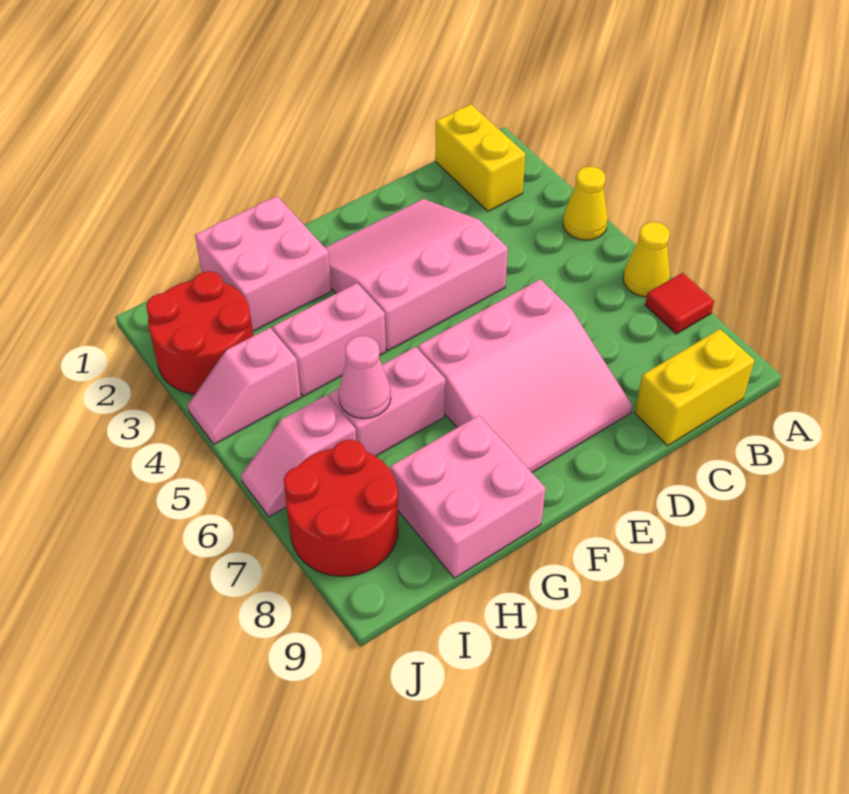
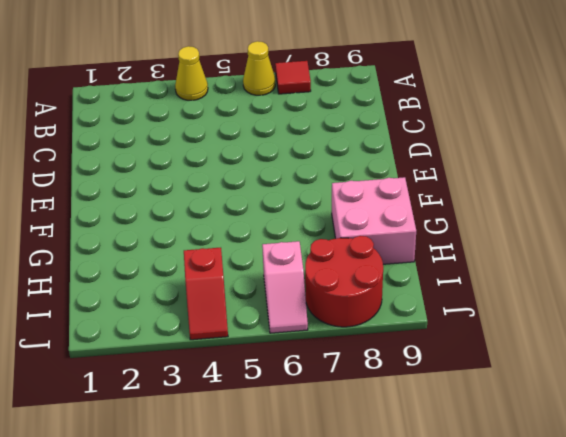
red slope I4:J4 level 1 top I -> pink slope I4:J4 level 1 top I
none -> yellow brick B1:B2 level 1
none -> yellow brick B9:C9 level 1
none -> pink slope D2:F4 level 1 top 4

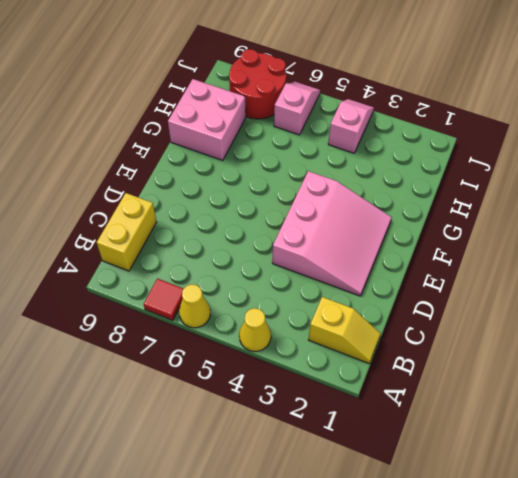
yellow slope B1:B2 level 1 top 2 -> yellow brick B1:B2 level 1
none -> pink slope D6:F8 level 1 top 6
none -> pink brick G1:H2 level 1
none -> pink brick G4:H4 level 1

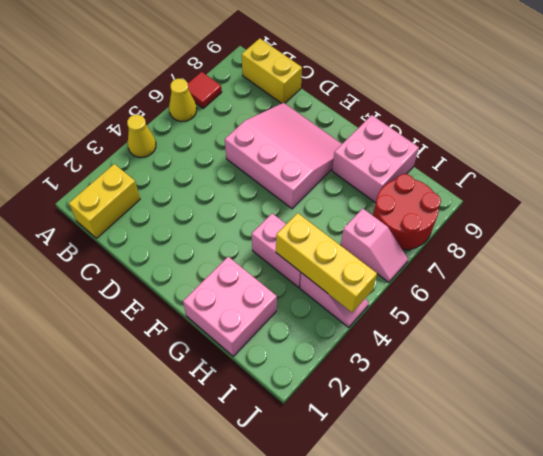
yellow brick H4:J4 level 2 -> none
none -> pink slope D2:F4 level 1 top 4
none -> pink brick G6:H6 level 1
none -> red round brick I2:J3 level 1

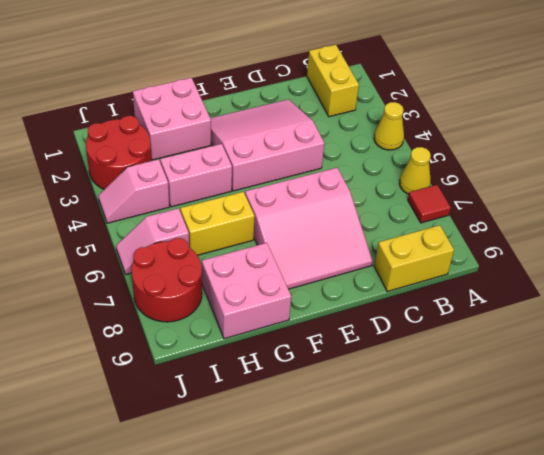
yellow brick G6:H6 level 1 -> pink brick G6:H6 level 1
none -> pink cone H6 level 2

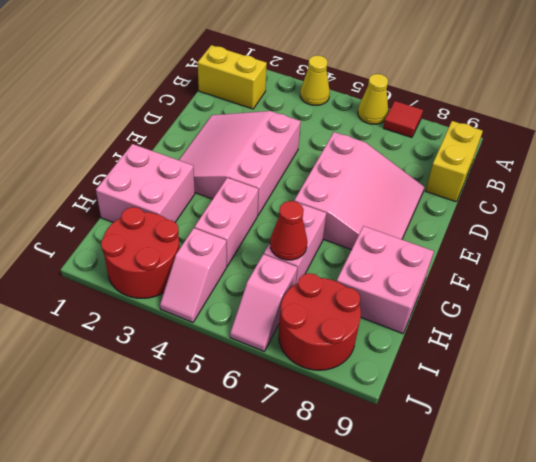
red cone H6 level 2 -> pink cone H6 level 2

